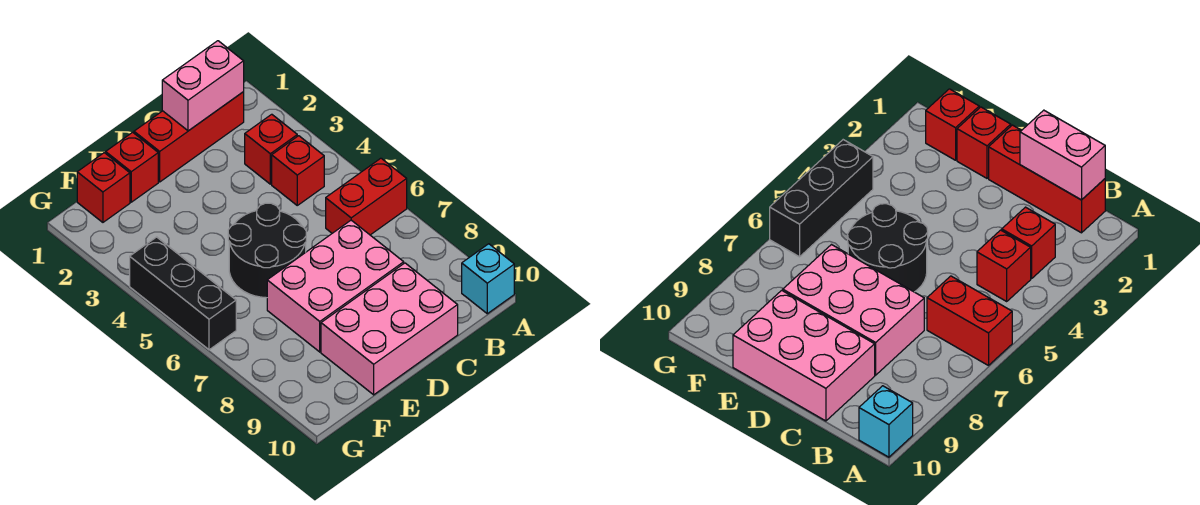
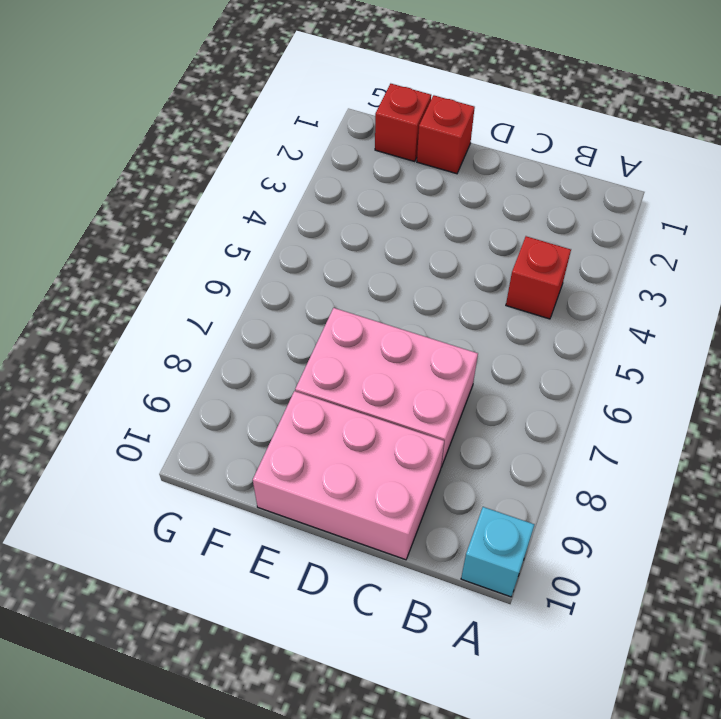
none -> red brick A6:B6 level 1
none -> red brick B1:D1 level 1
none -> red brick B3 level 1

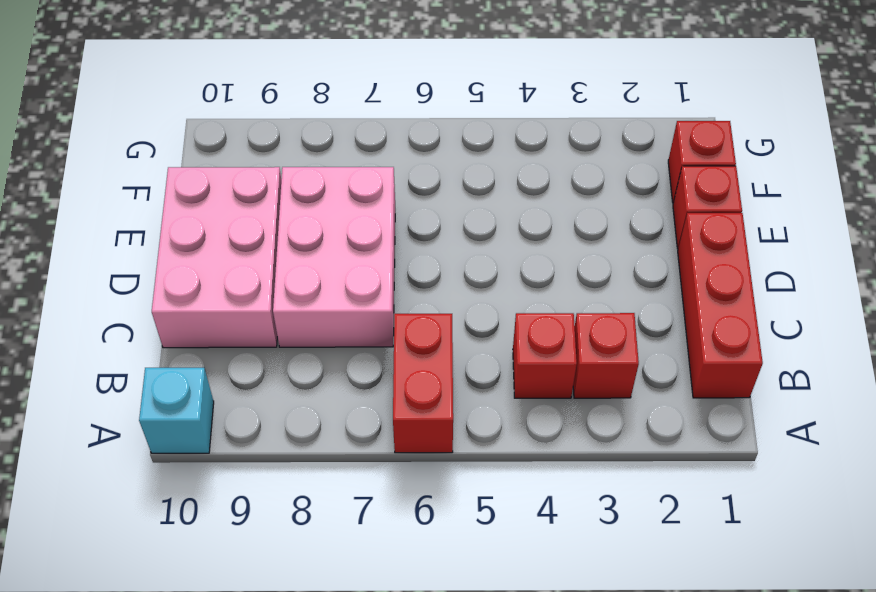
none -> black round brick D5:E6 level 1
none -> black brick G4:G6 level 1
none -> pink brick B1:C1 level 2

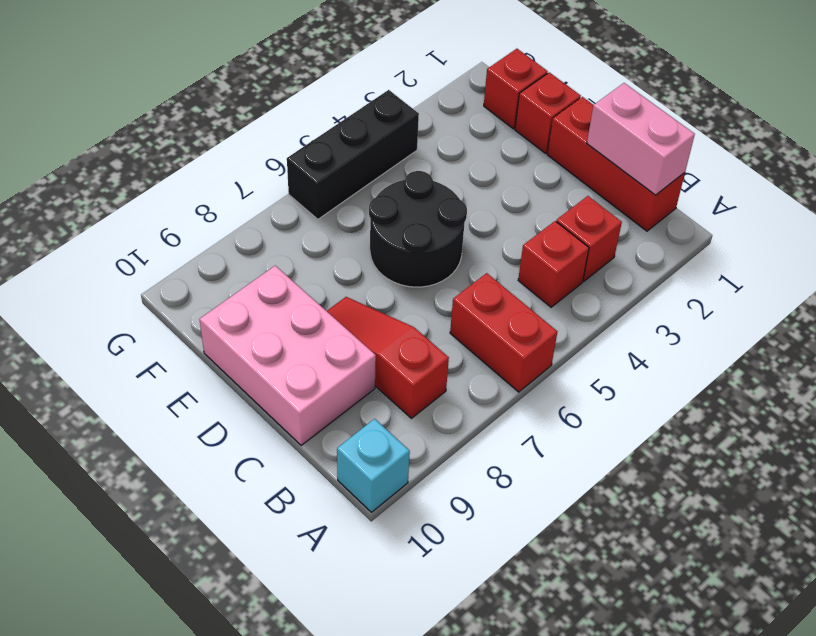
red slope B8:D8 level 1 top B -> pink brick C7:E8 level 1

